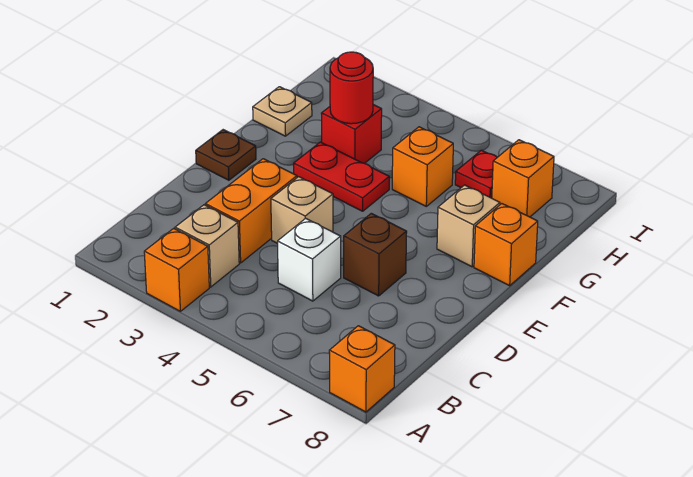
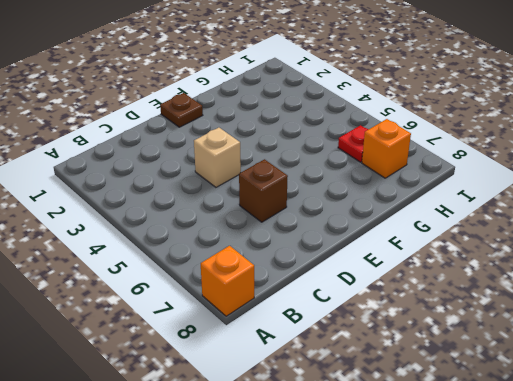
none -> orange brick A3 level 1
none -> tan brick B3 level 1
none -> orange brick C3:D3 level 1

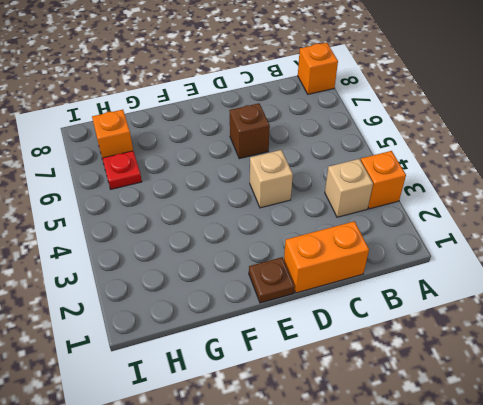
orange brick C1:D1 level 1 -> orange brick C3:D3 level 1
none -> white brick C5 level 1
none -> red plate F3:F4 level 1
none -> tan brick F7 level 1

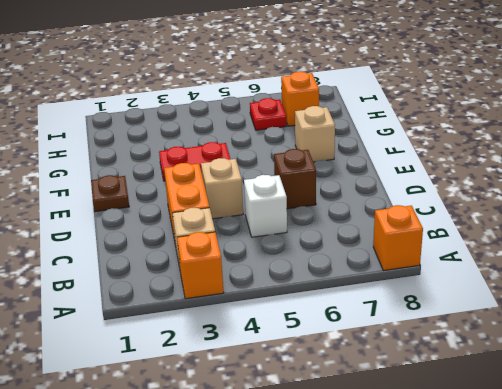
none -> orange brick F8 level 1
none -> tan plate G1 level 1
none -> red brick G3 level 1

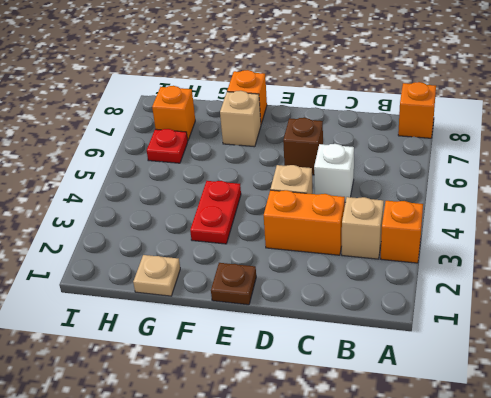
none -> red brick G3 level 1
none -> orange brick G5 level 1
none -> red round brick G3 level 2

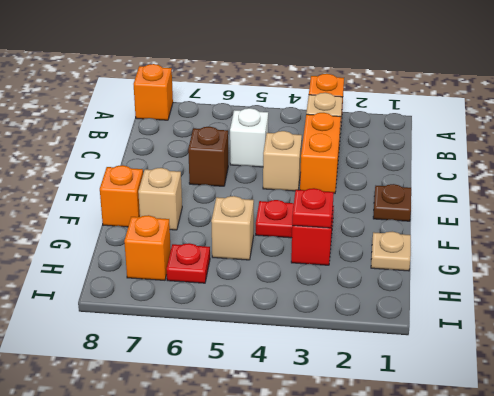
red plate G3 level 2 -> red round brick G3 level 2
tan brick G5 level 1 -> orange brick G5 level 1

